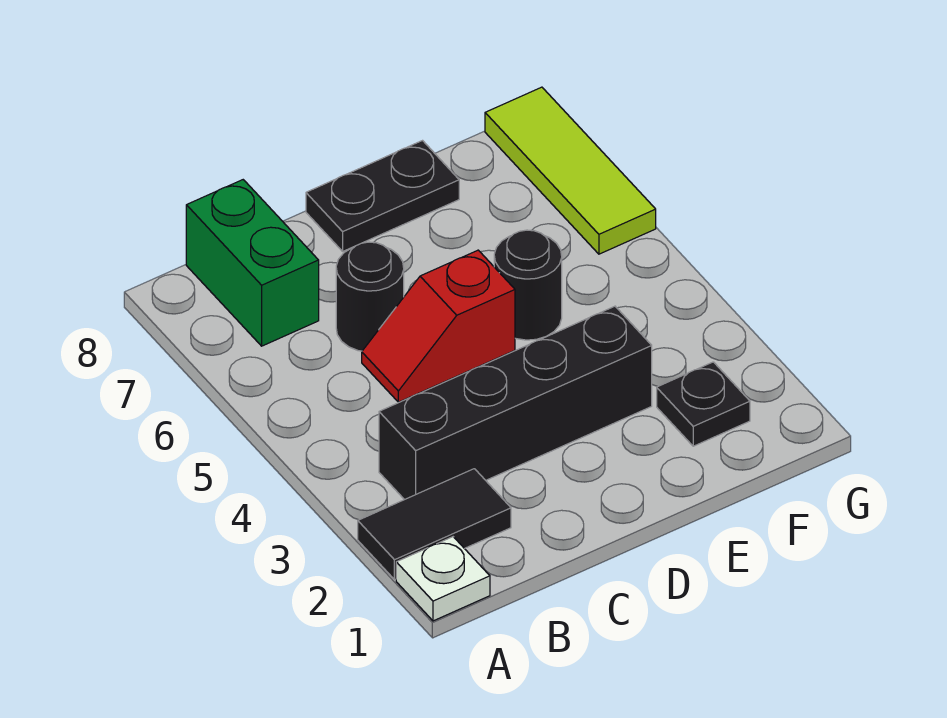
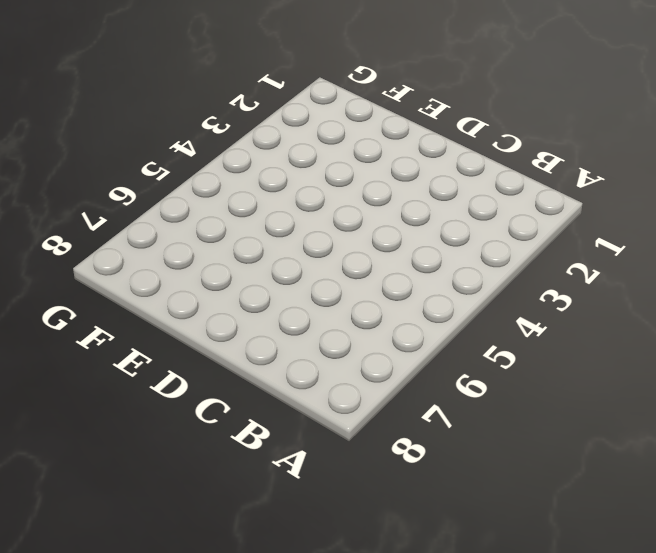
none -> white plate A1 level 1
none -> black tile A2:B2 level 1

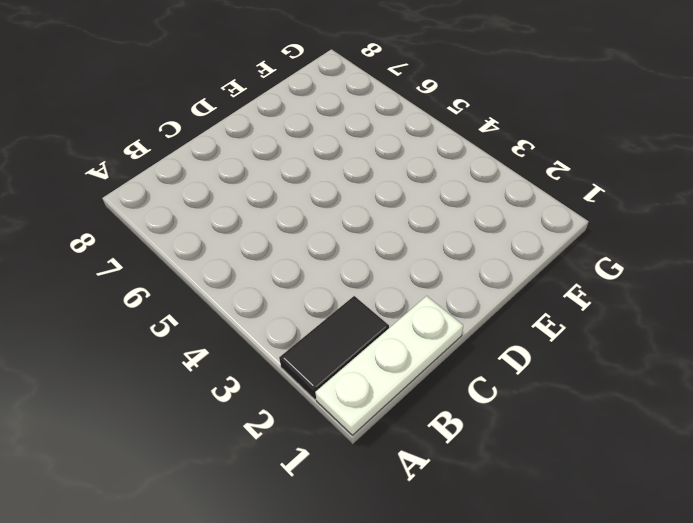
white plate A1:C1 level 1 -> white plate A1 level 1
none -> black brick B3:E3 level 1
none -> green brick B7:B8 level 1

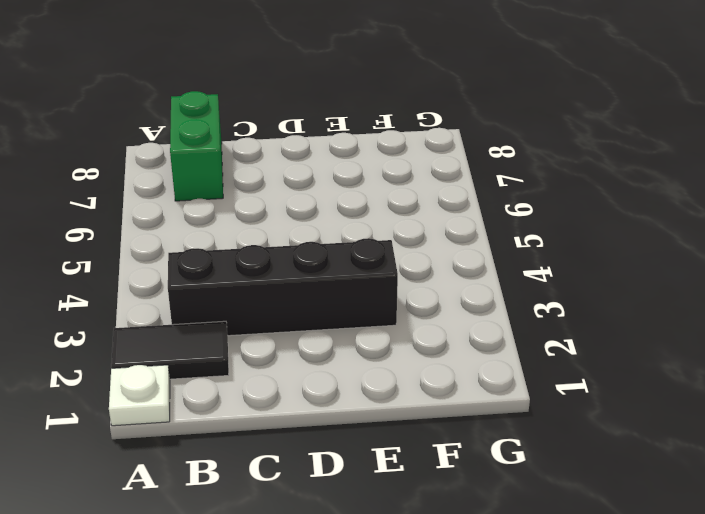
none -> red slope C5:D5 level 1 top D
none -> black round brick C6 level 1

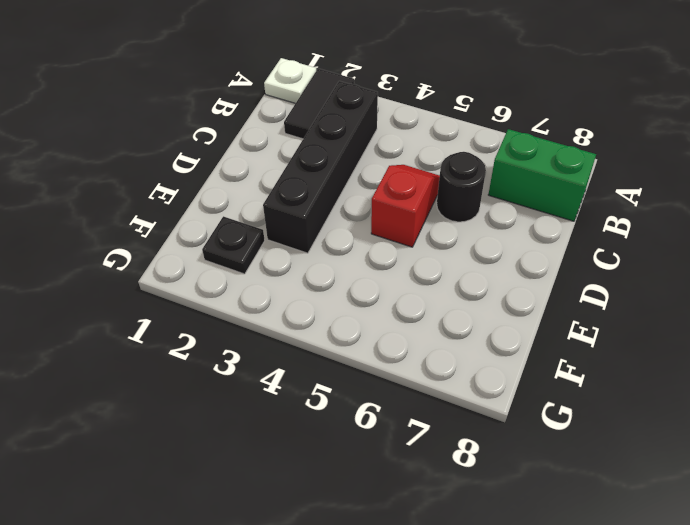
none -> black plate D8:E8 level 1
none -> black round brick E5 level 1

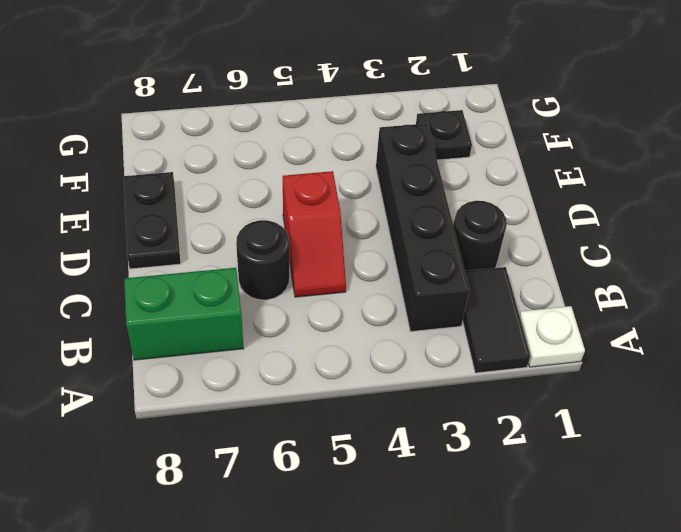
black round brick C2 level 1 -> black round brick E5 level 1
none -> lime tile G6:G8 level 1

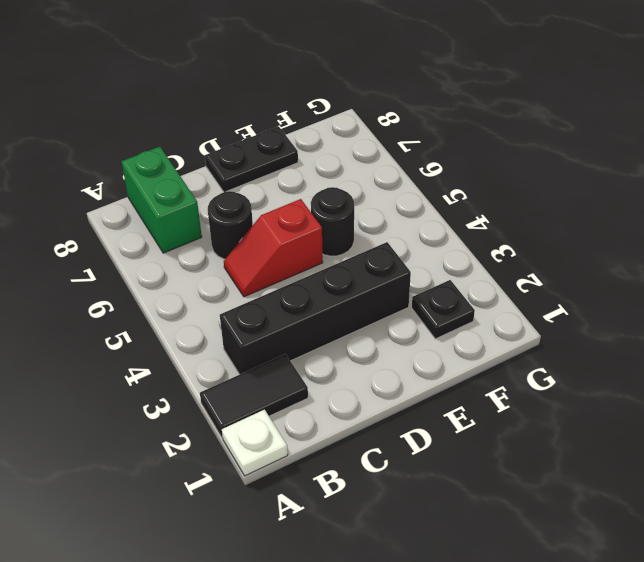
none -> lime tile G6:G8 level 1

